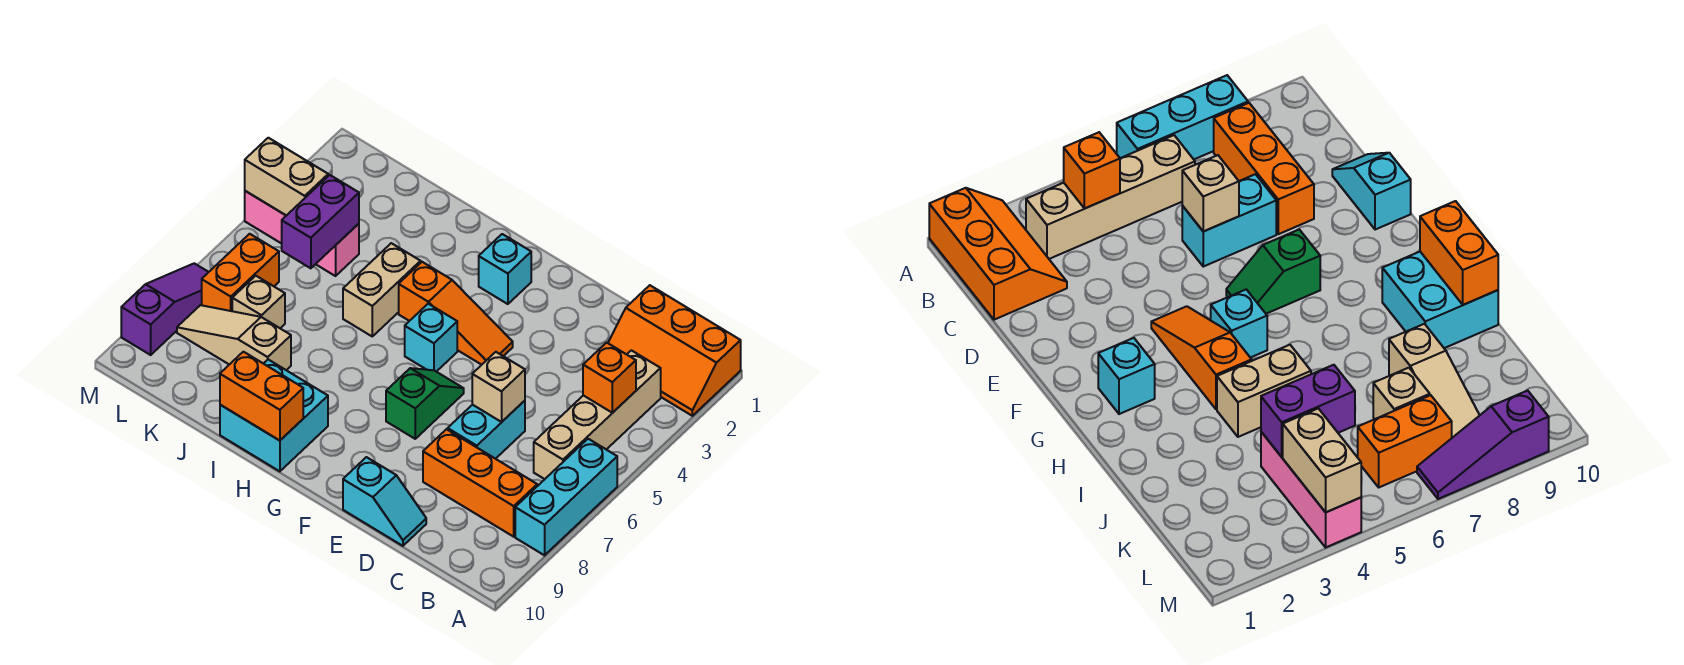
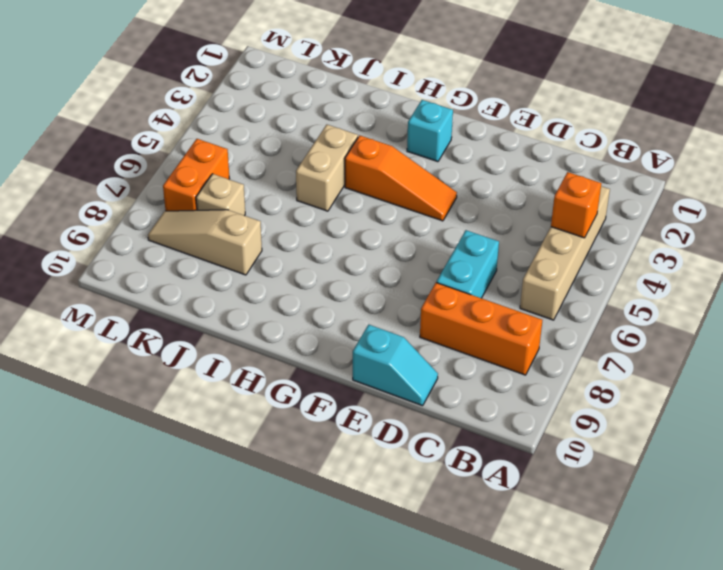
none -> orange slope A1:C2 level 1 top 1
none -> cyan brick A6:A8 level 1
none -> green slope F6:F7 level 1 top 7

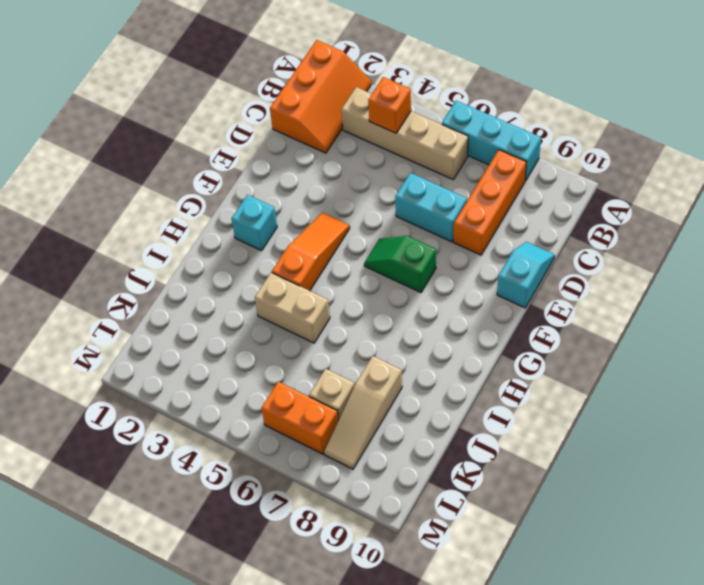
none -> cyan brick G5 level 1
none -> cyan brick H9:I10 level 1
none -> pink brick K4:M4 level 1

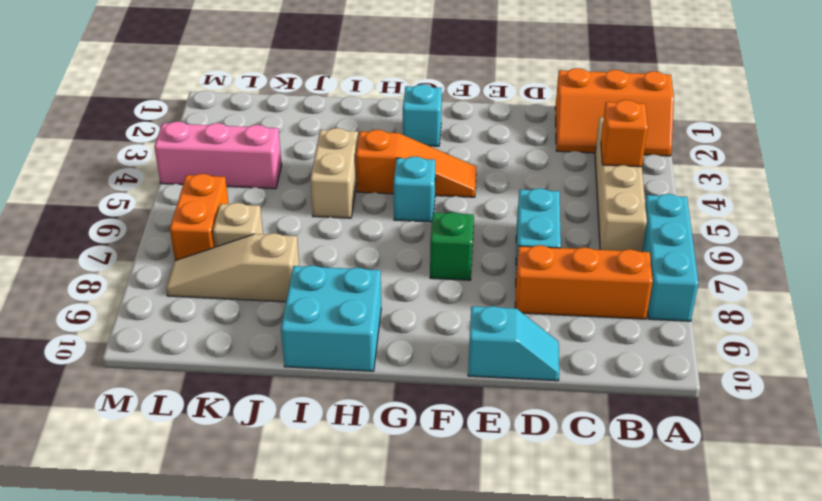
none -> purple slope M7:M9 level 1 top 9
none -> tan brick D6 level 2
none -> orange brick H10:I10 level 2

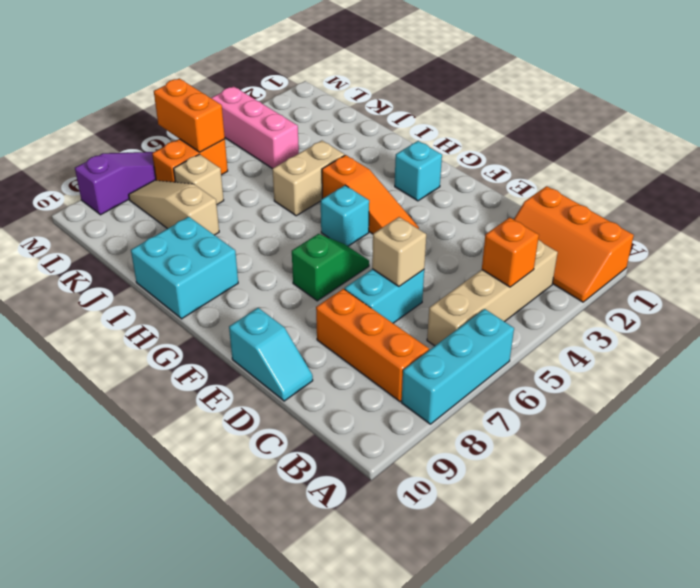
orange brick L6:M6 level 2 -> orange brick H10:I10 level 2
none -> purple brick K4:K5 level 2
none -> tan brick L4:M4 level 2

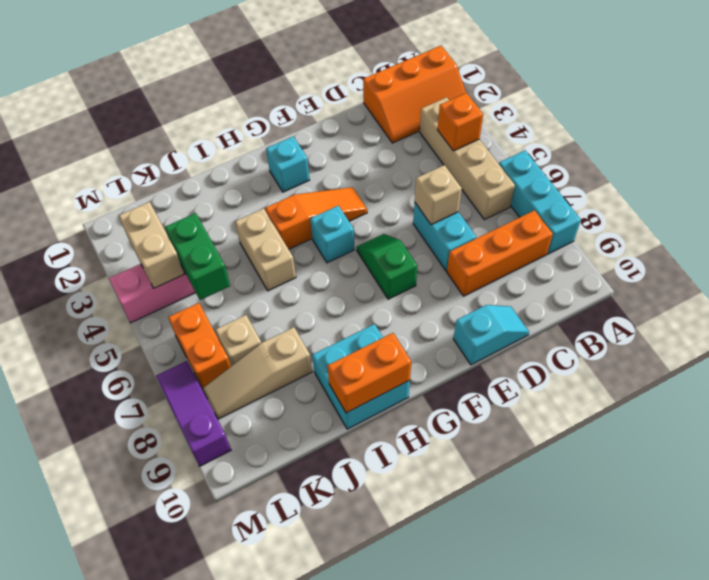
green brick K4:K5 level 2 -> purple brick K4:K5 level 2
tan brick L3:L4 level 2 -> tan brick L4:M4 level 2

